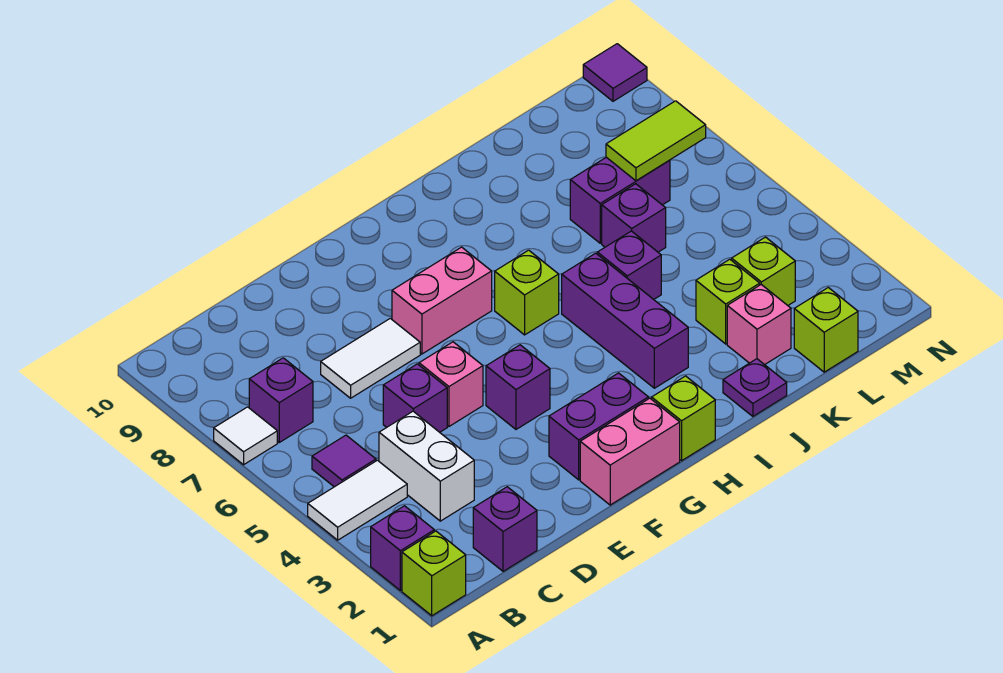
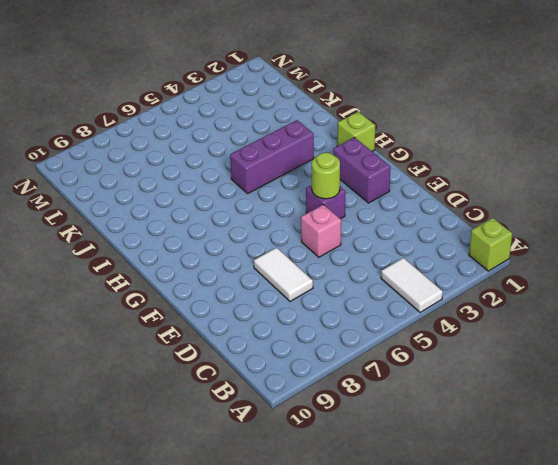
lime round brick F4 level 2 -> none
none -> purple brick A2 level 1
none -> white tile A7 level 1
none -> purple tile B5 level 1

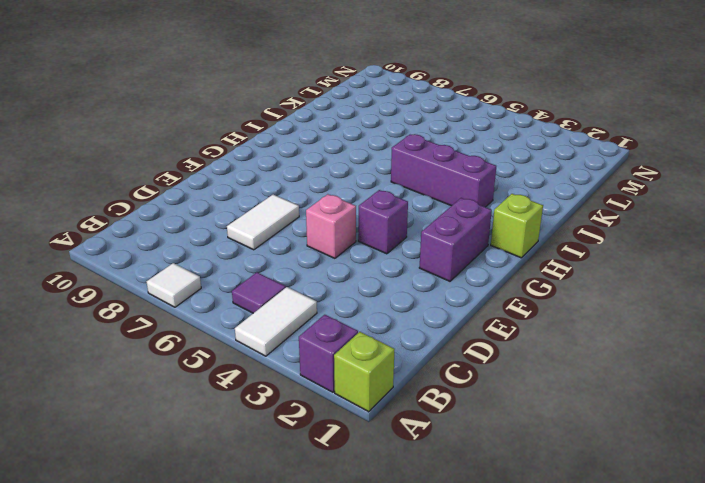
none -> purple brick B7 level 1
none -> purple brick C1 level 1
none -> white brick C3:C4 level 1

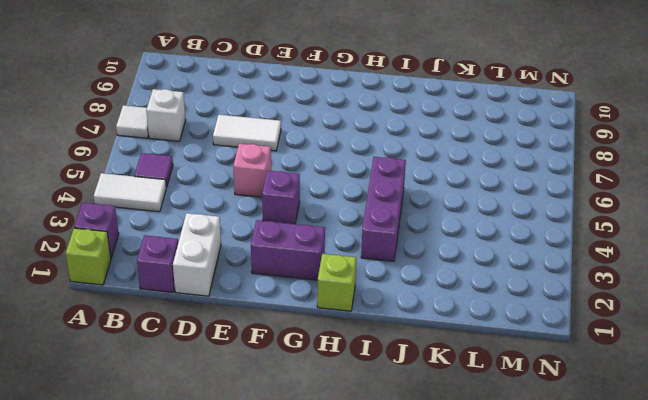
white brick B7 level 1 -> purple brick B7 level 1
white brick D1:D2 level 1 -> white brick C3:C4 level 1
none -> purple brick D5 level 1
none -> pink brick F1:G1 level 1
none -> pink brick F7:G7 level 1

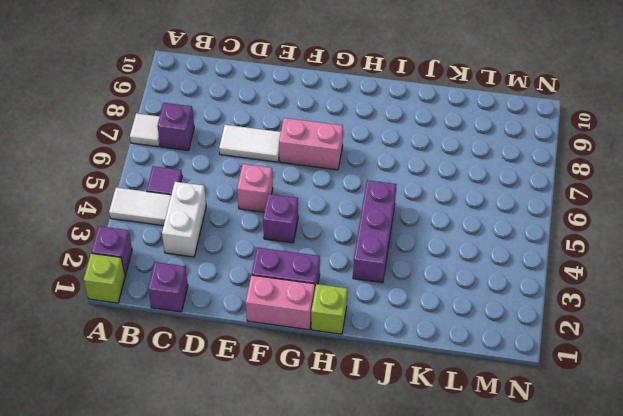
none -> purple brick D5 level 1
none -> lime brick H6 level 1
none -> purple plate J1 level 1

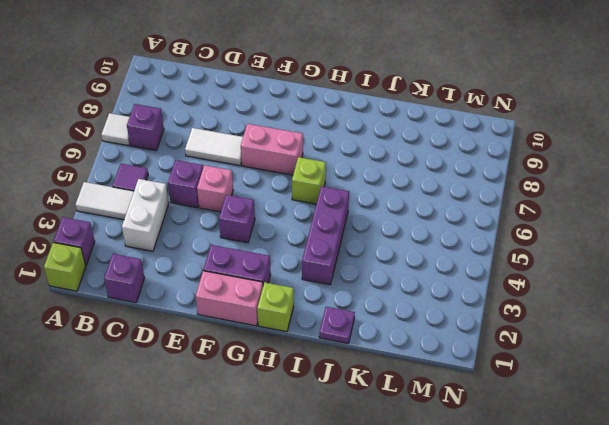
none -> purple brick J5 level 1
none -> pink brick K2 level 1
none -> lime brick K3 level 1

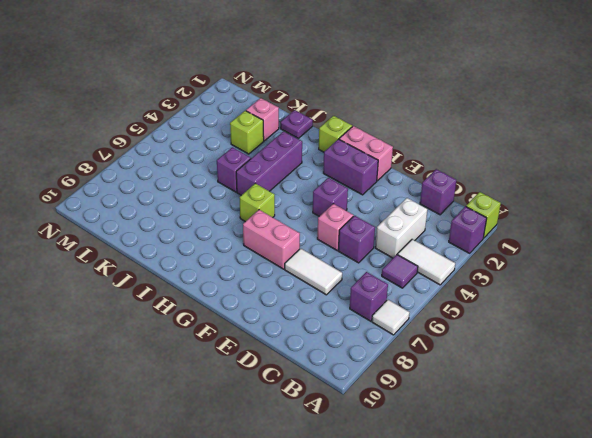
none -> purple brick K6 level 1
none -> purple brick K7:L7 level 1
none -> lime brick L1 level 1

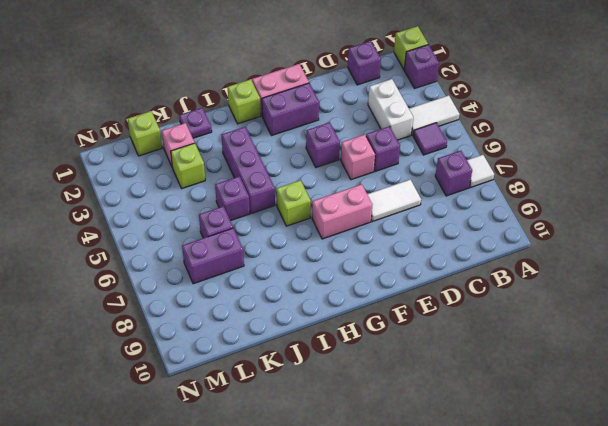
none -> lime brick L3 level 1
none -> purple tile N10 level 1
none -> lime tile L7:M7 level 2

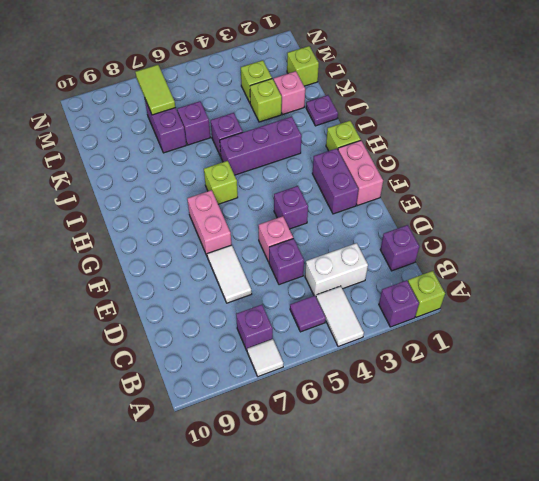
none -> purple tile N10 level 1

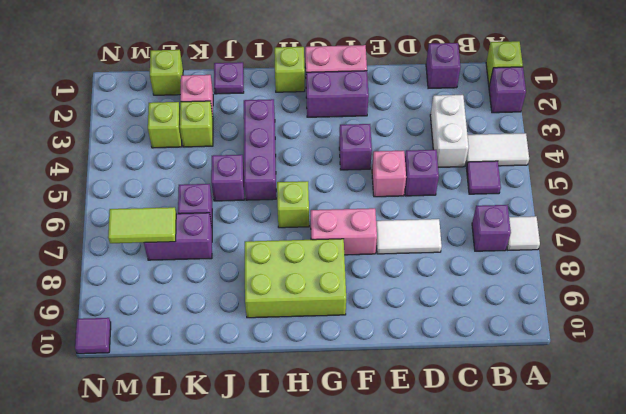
lime brick G8:I9 level 1 -> none

